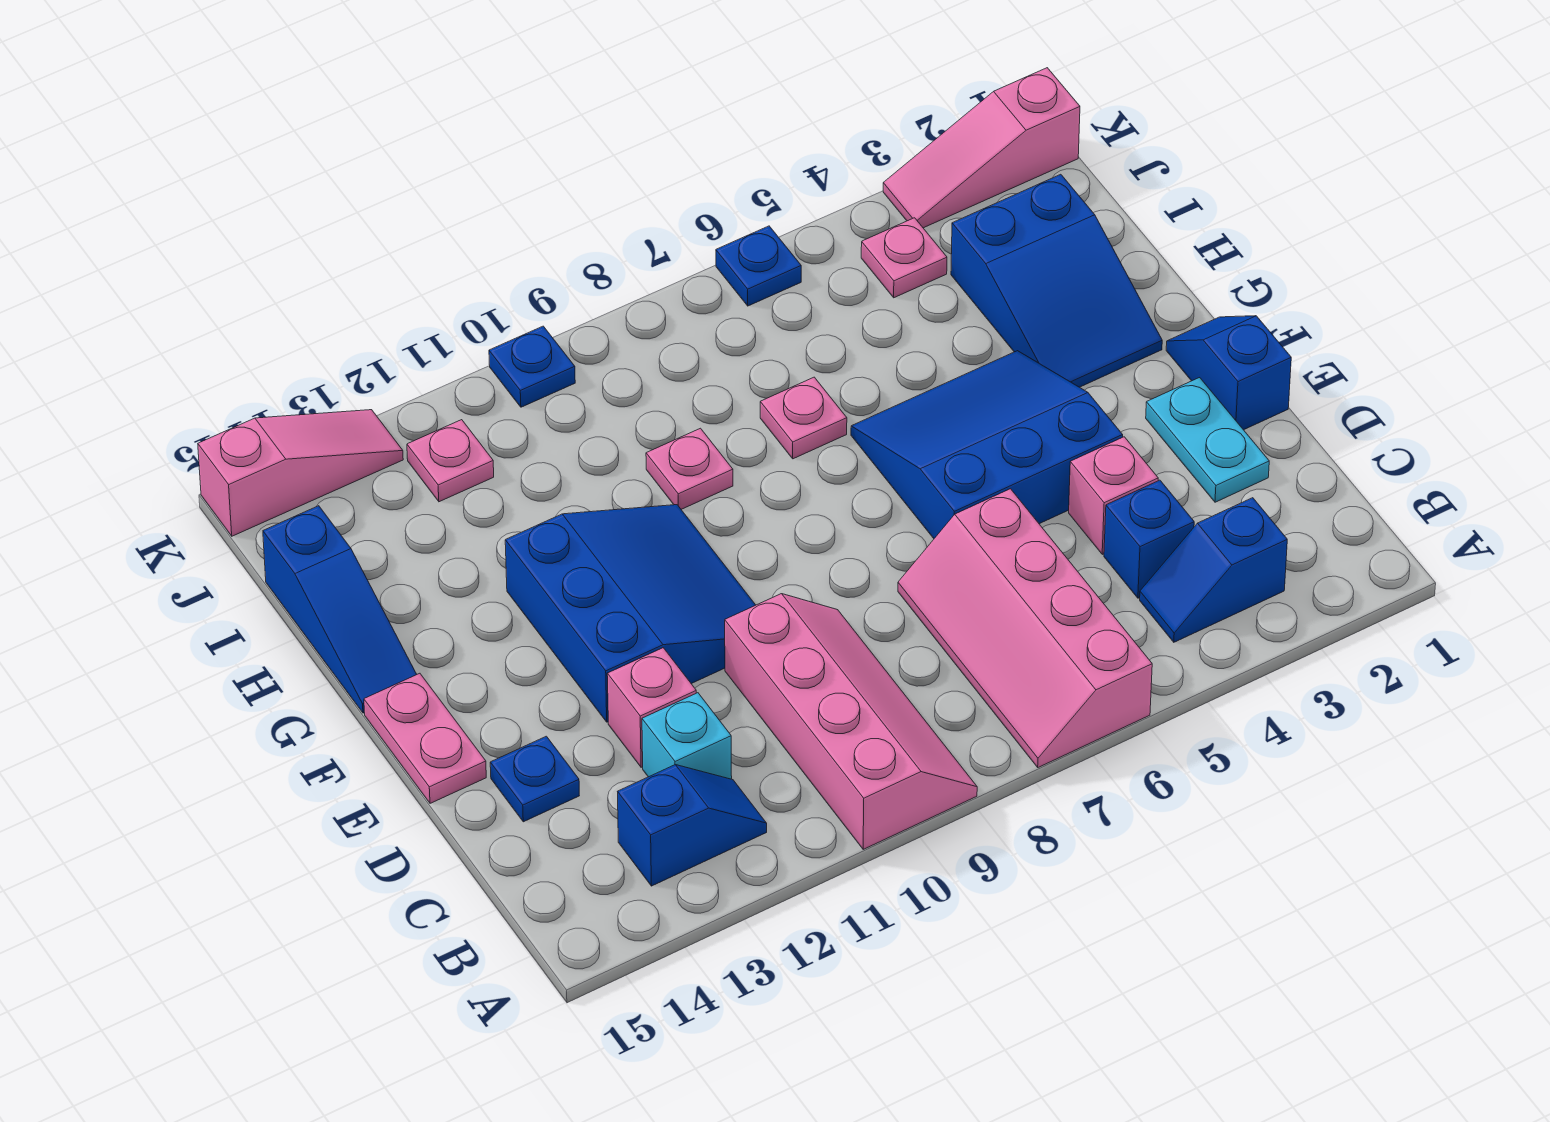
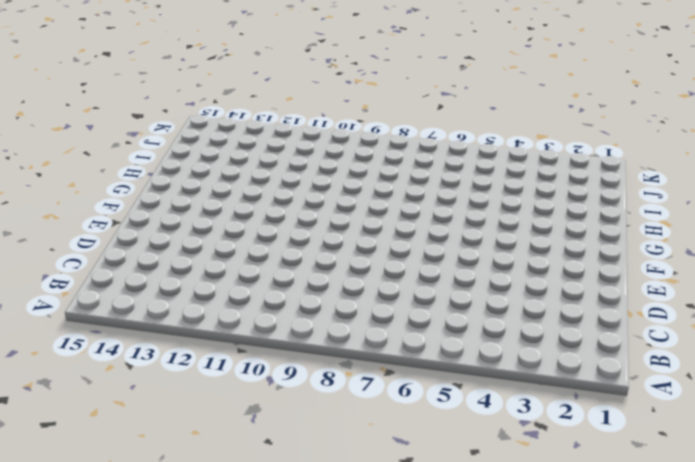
none -> pink slope A6:D7 level 1 top 6
none -> pink slope A9:D10 level 1 top 10
none -> blue slope B3:B4 level 1 top 3

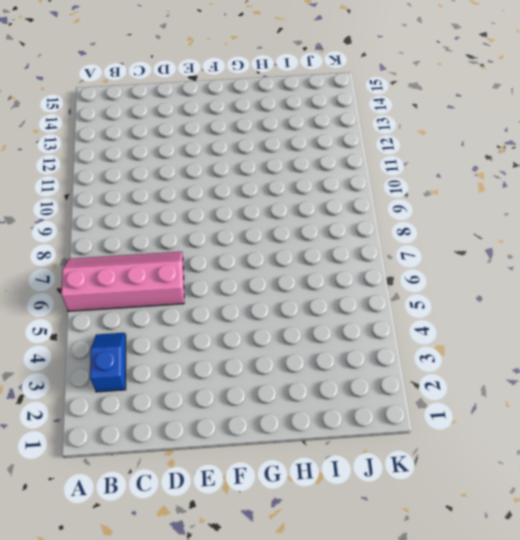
none -> pink slope A9:D10 level 1 top 10
none -> blue slope B12:B13 level 1 top 13
none -> blue brick C4 level 1

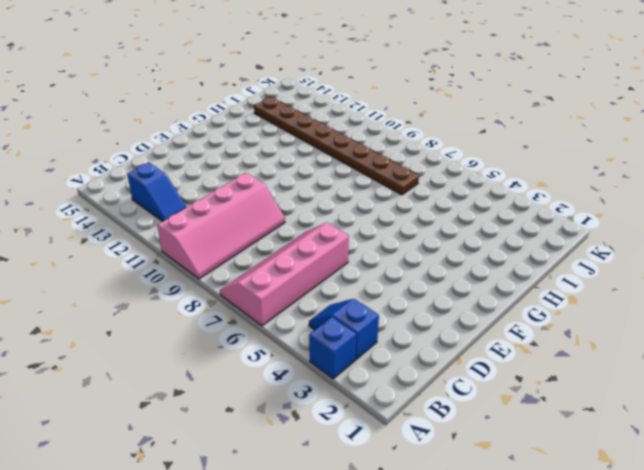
blue brick A3 level 1 -> blue brick C4 level 1
brown plate I7:I14 level 1 -> none
none -> cyan brick C12 level 1
none -> cyan plate D2:E2 level 1
none -> pink brick D4 level 1

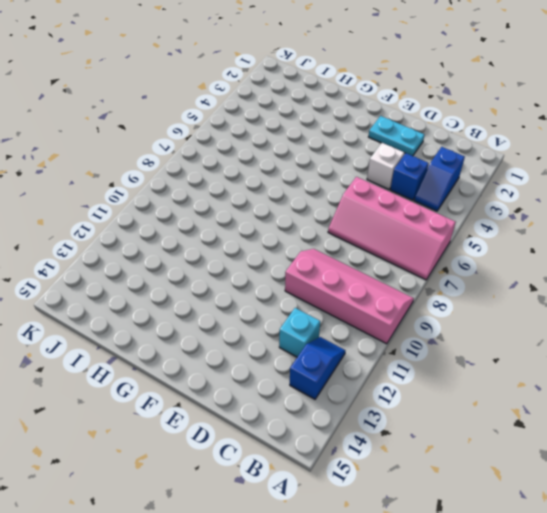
white brick D4 level 1 -> pink brick D4 level 1
none -> pink brick D12 level 1
none -> blue plate D14 level 1
none -> blue slope E1:F1 level 1 top E

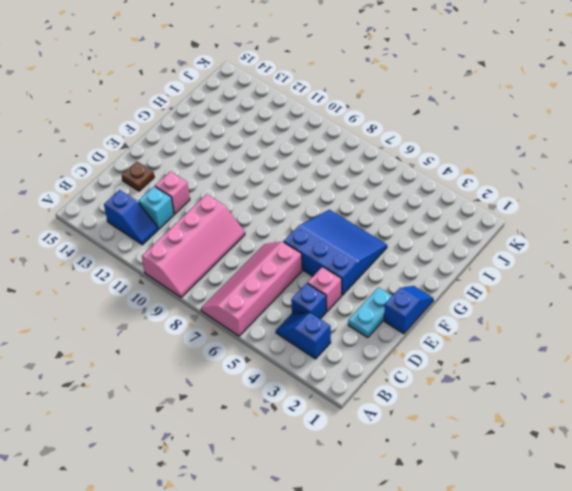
brown plate D14 level 1 -> blue plate D14 level 1
none -> blue slope E10:G12 level 1 top 12
none -> pink plate E15:F15 level 1
none -> blue slope G2:I3 level 1 top I

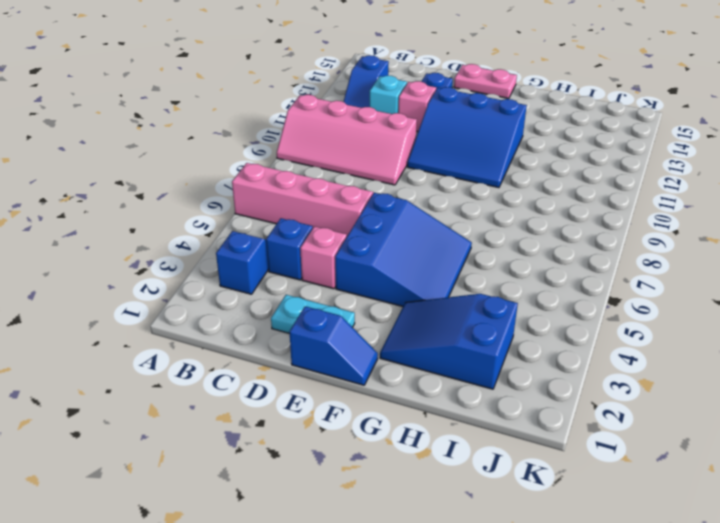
none -> blue slope G15:I15 level 1 top I
none -> pink plate H7 level 1
none -> pink plate H9 level 1

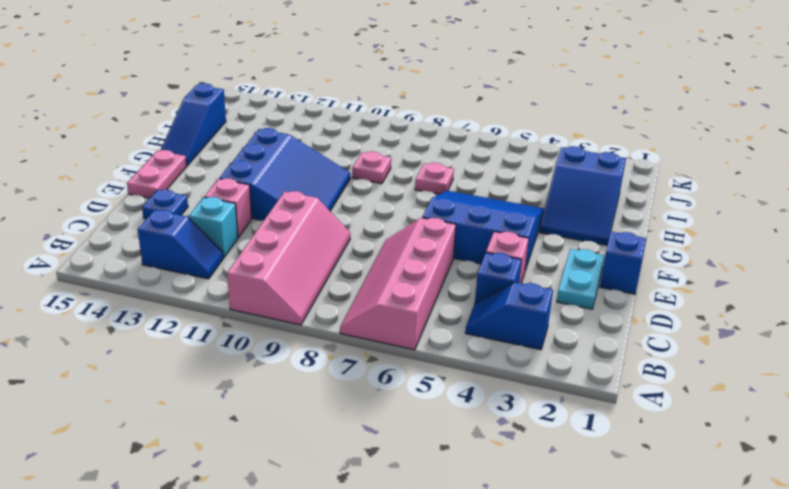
none -> pink plate J4 level 1
none -> pink plate J12 level 1
none -> pink slope K1:K3 level 1 top 1

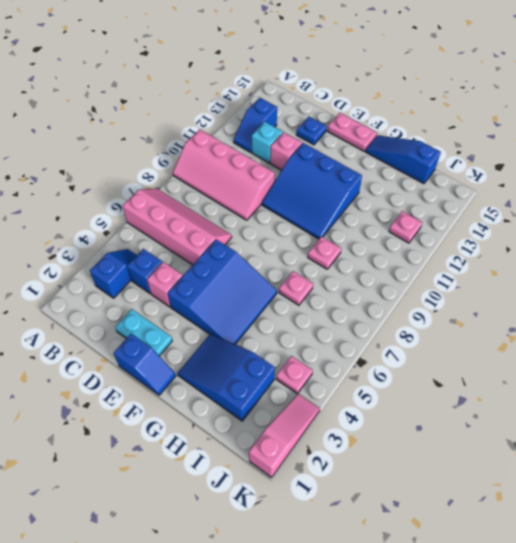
none -> blue plate K6 level 1
none -> blue plate K10 level 1
none -> pink slope K13:K15 level 1 top 15

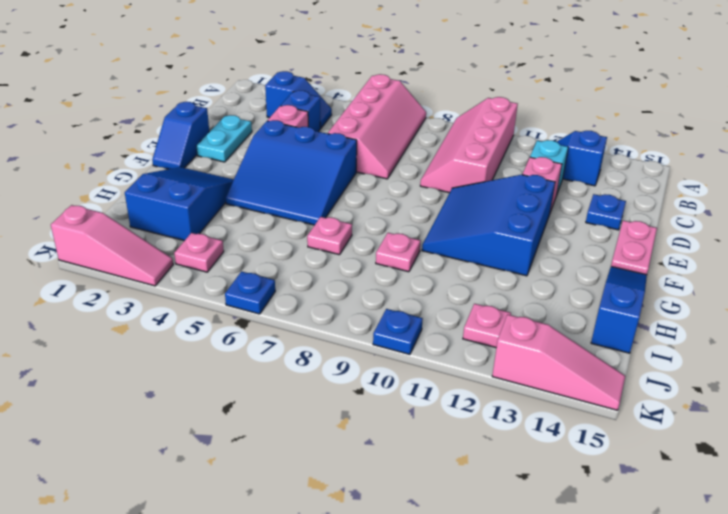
pink slope K13:K15 level 1 top 13 -> pink slope K13:K15 level 1 top 15

